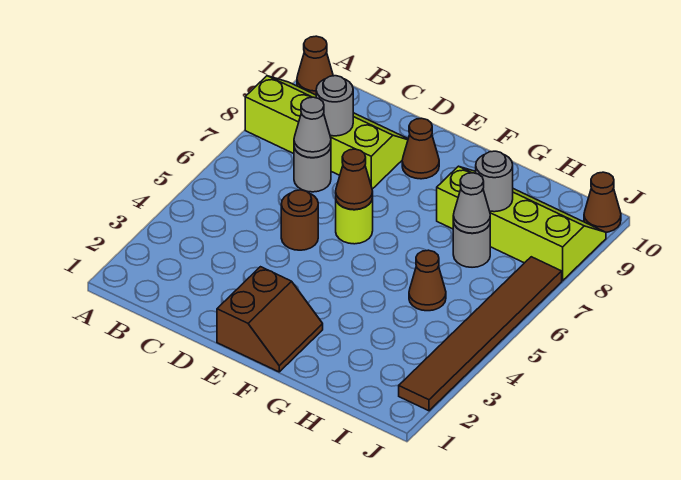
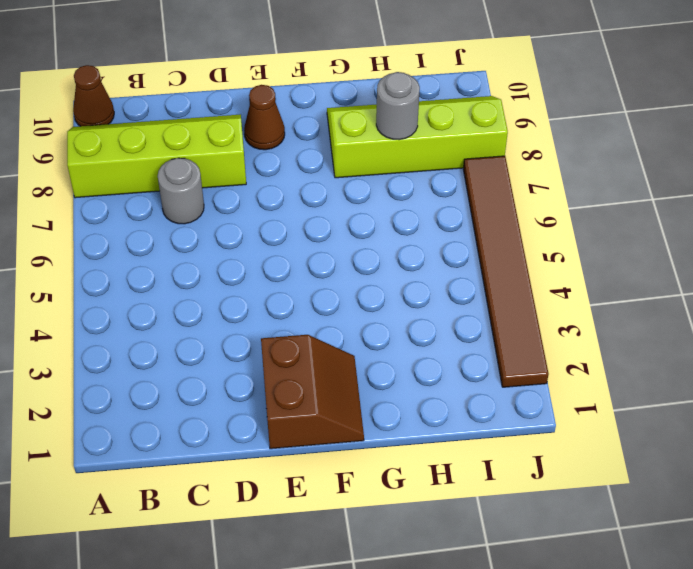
none -> brown round brick D5 level 1
none -> lime round brick E6 level 1
none -> brown cone H5 level 1

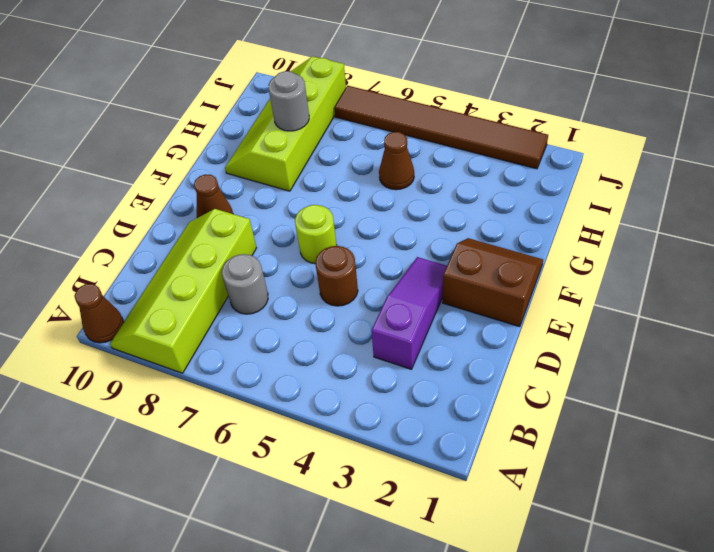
purple slope C3:E3 level 1 top C -> none
none -> grey round brick H7 level 1
none -> brown cone J10 level 1
none -> grey cone C7 level 2

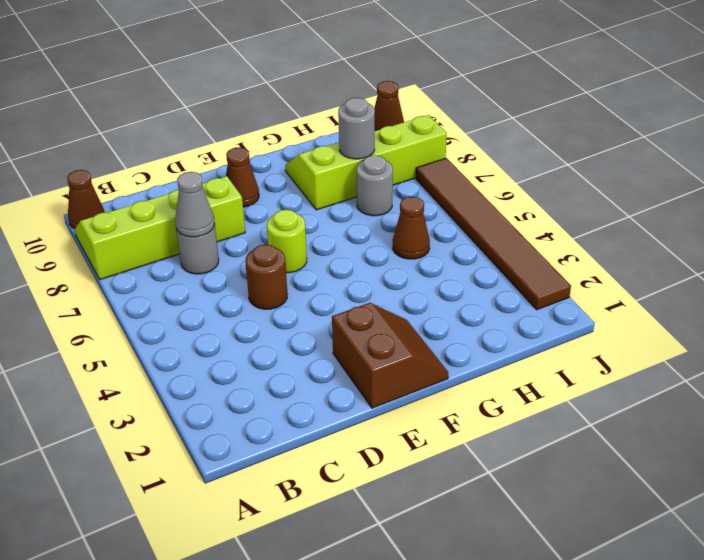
none -> grey round brick C8 level 2
none -> brown cone E6 level 2
none -> grey cone H7 level 2

